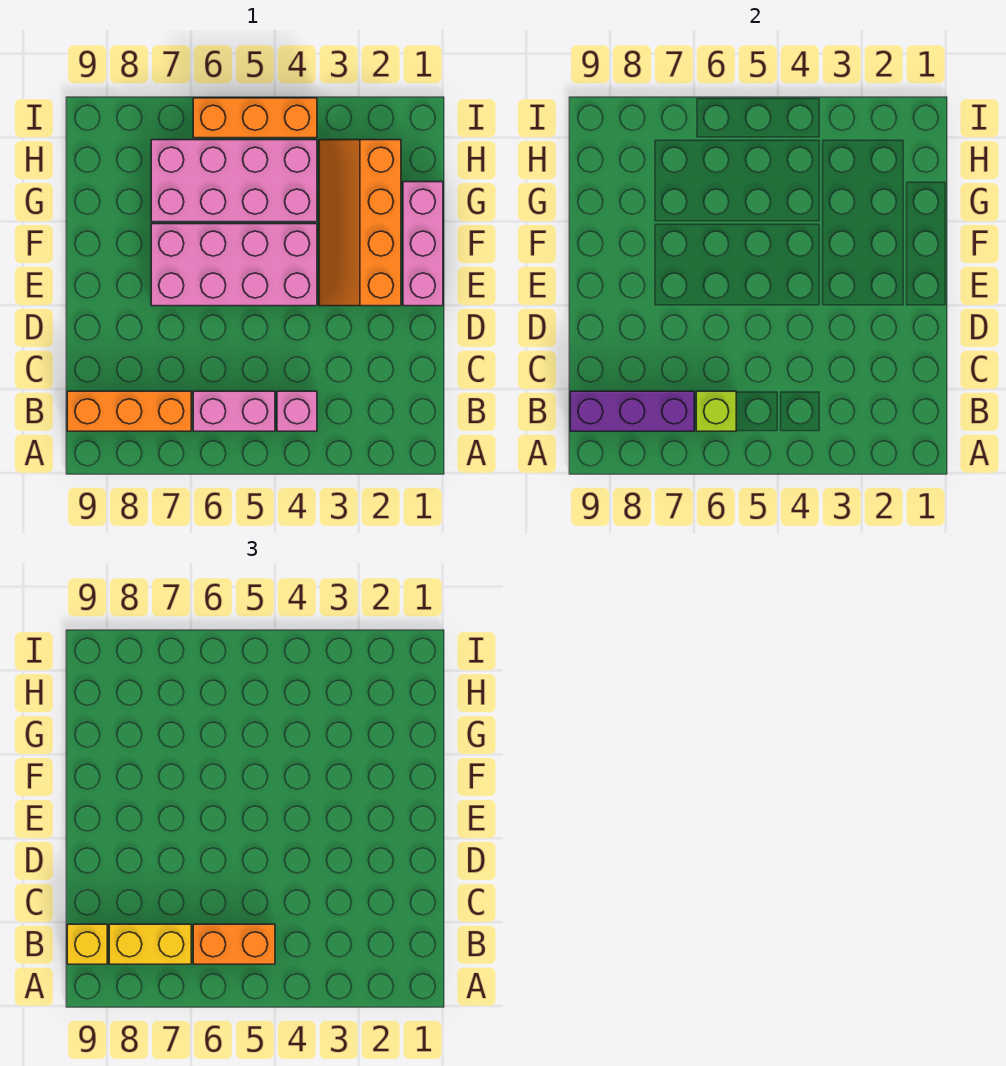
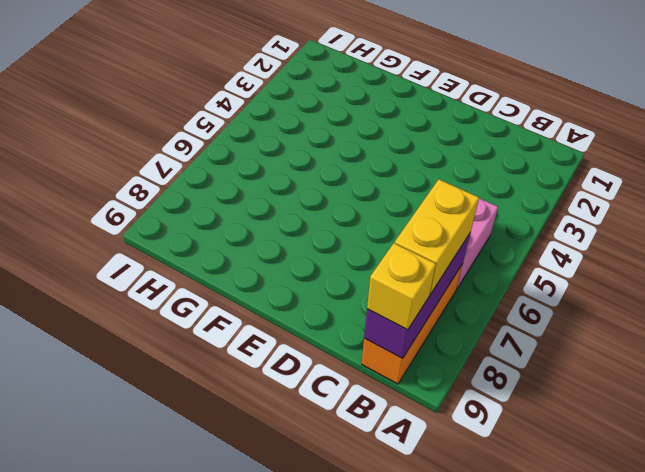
none -> pink brick B4 level 1
none -> pink brick E1:G1 level 1
none -> orange slope E2:H3 level 1 top 2

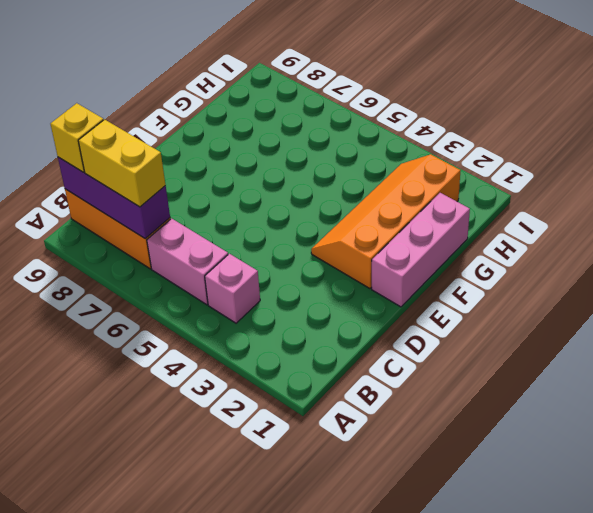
none -> pink brick E4:F7 level 1
none -> pink brick G4:H7 level 1
none -> orange brick I4:I6 level 1

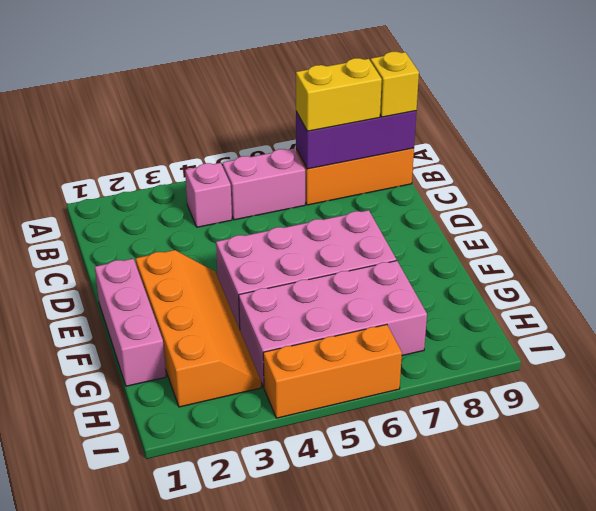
none -> lime brick B6 level 2
none -> orange brick B5:B6 level 3

